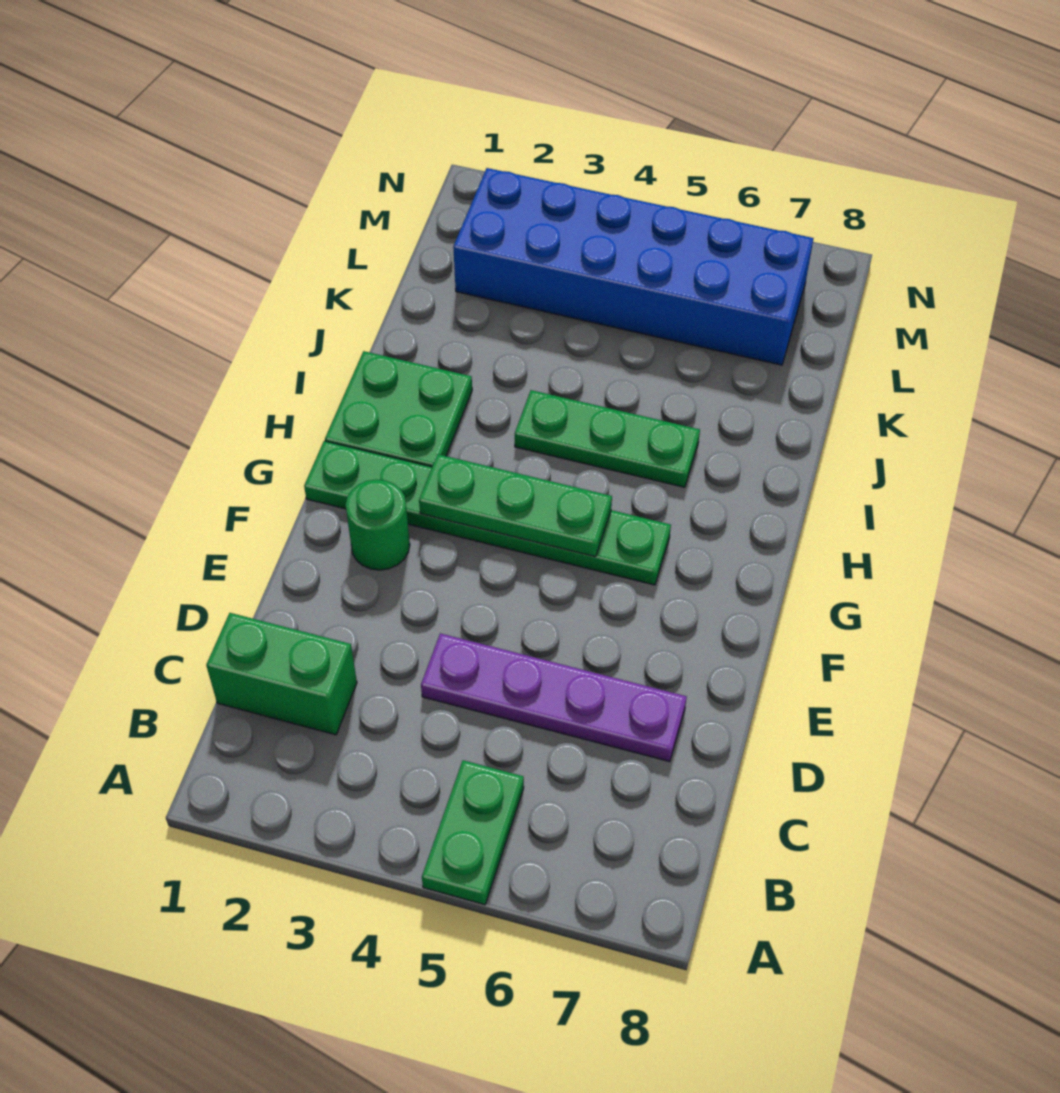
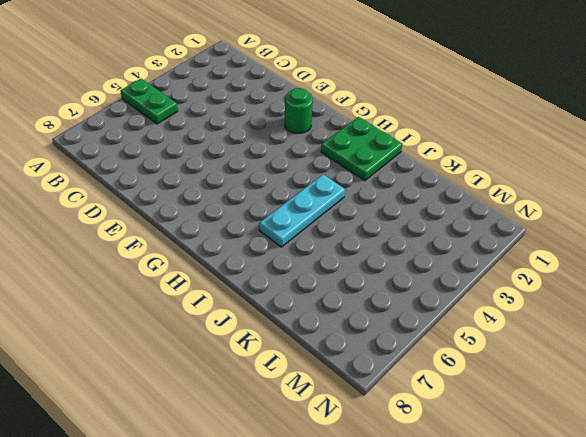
cyan plate I4:I6 level 1 -> green plate I4:I6 level 1
none -> green brick C1:C2 level 1
none -> purple plate D4:D7 level 1

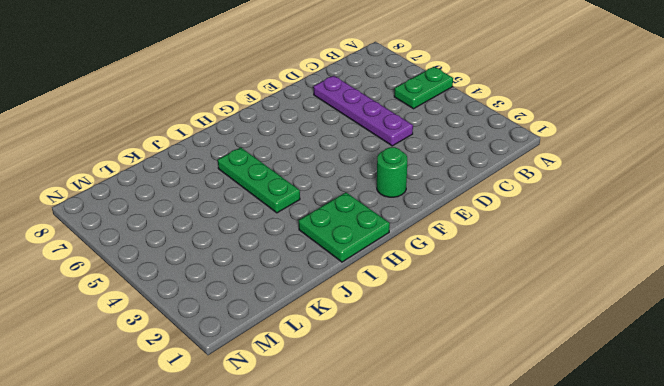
none -> green brick C1:C2 level 1
none -> green plate G1:G6 level 1

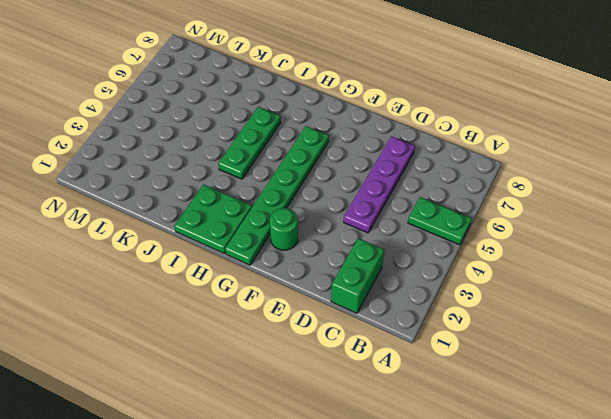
none -> blue brick L2:M7 level 1
none -> green plate G3:G5 level 2

